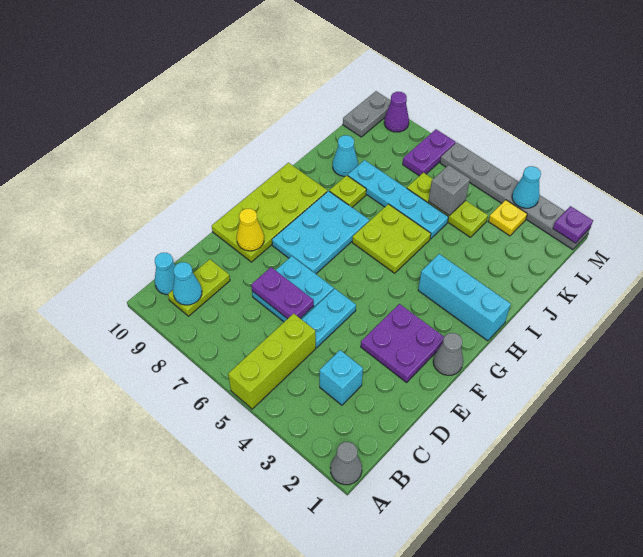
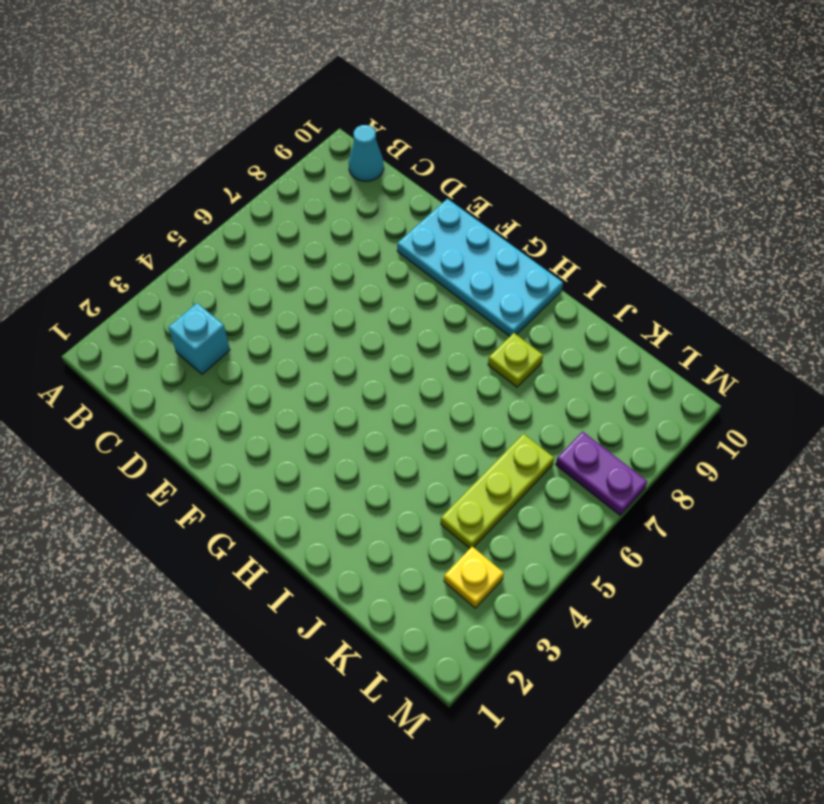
cyan plate E9:H10 level 1 -> lime plate E9:H10 level 1
none -> grey cone A1 level 1
none -> lime brick A5:C5 level 1
none -> lime plate B9:C9 level 1

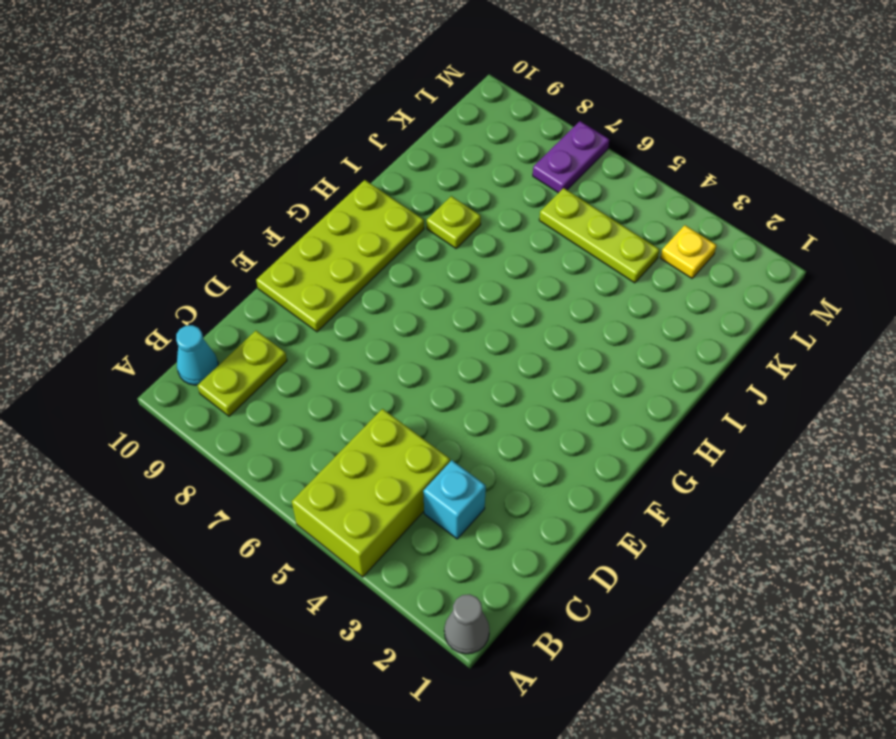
lime brick A4:C5 level 1 -> lime brick A5:C5 level 1
none -> cyan plate D5:E5 level 1
none -> cyan plate D6:E7 level 1
none -> purple plate E2:F3 level 1

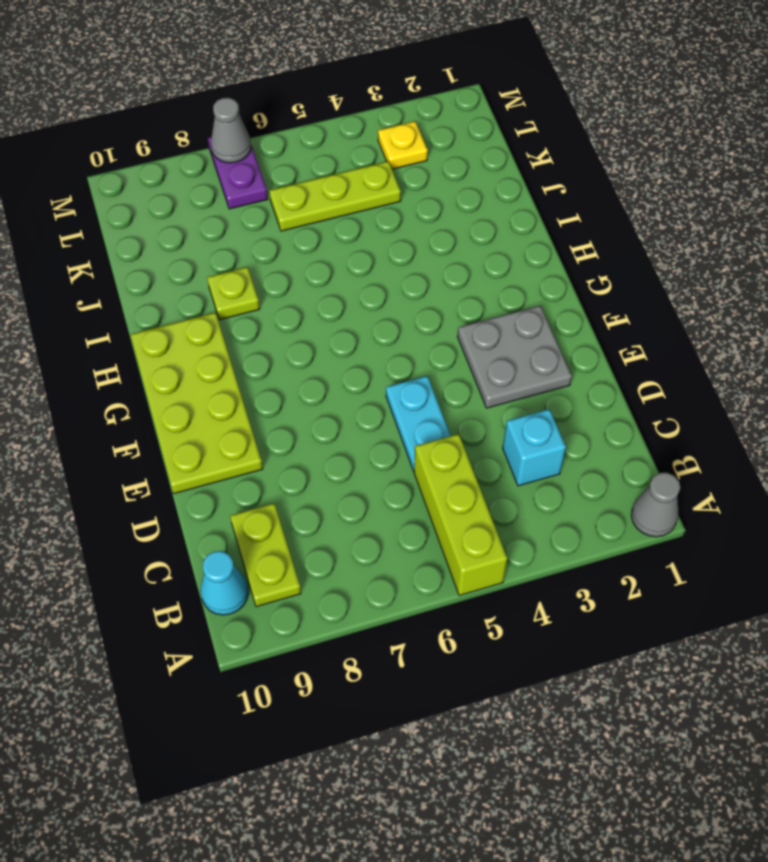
grey plate E2:F3 level 1 -> purple plate E2:F3 level 1
grey cone M7 level 2 -> grey cone F1 level 1
none -> cyan plate D6:E7 level 1
none -> cyan plate F7:H8 level 1
none -> cyan brick H1:H3 level 1

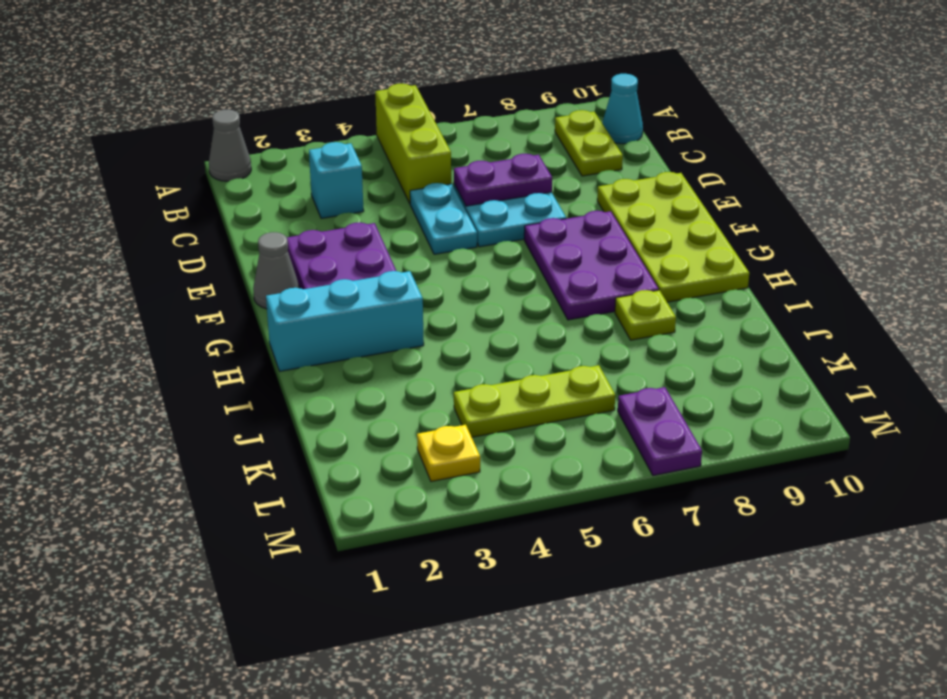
purple plate F7:H8 level 1 -> cyan plate F7:H8 level 1
none -> lime plate H5:I6 level 1
none -> cyan plate J5:J8 level 1
none -> cyan cone J9 level 1

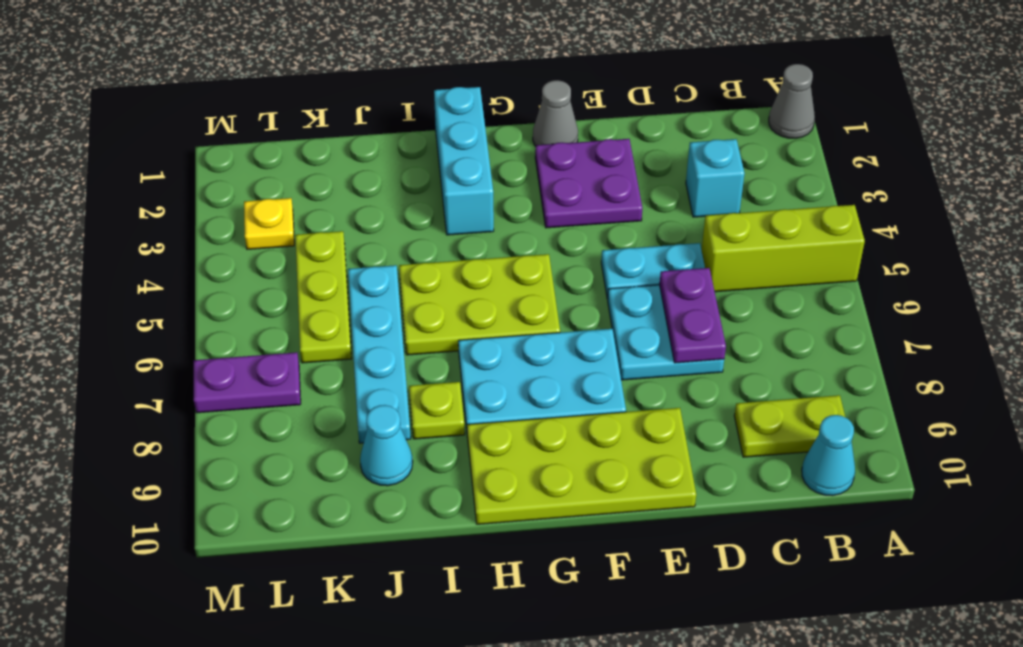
lime plate G5:I6 level 1 -> lime plate H5:I6 level 1
none -> grey plate L10:M10 level 1
none -> grey plate M1:M6 level 1
none -> purple cone M9 level 1

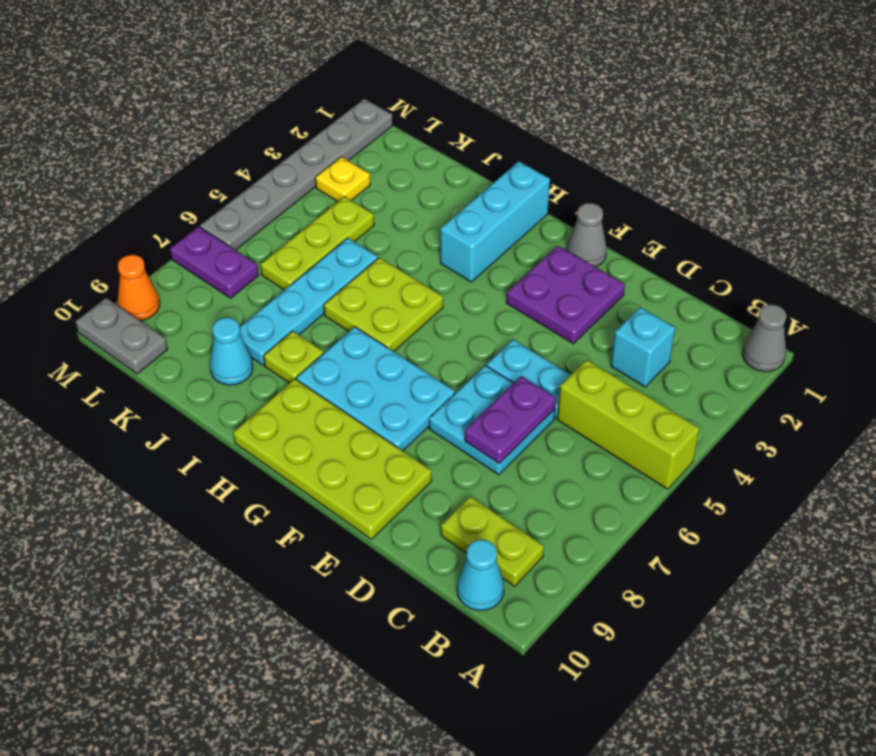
orange cone M9 level 1 -> purple cone M9 level 1
none -> cyan cone B9 level 2
none -> yellow cone E9 level 2
none -> grey brick K5 level 2

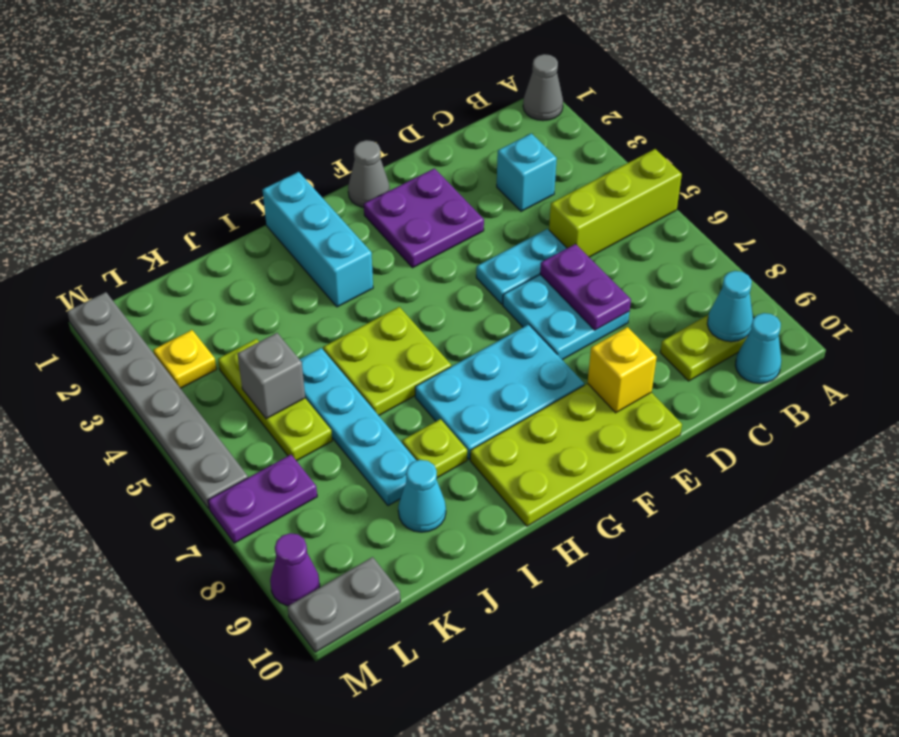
yellow brick E9 level 2 -> yellow cone E9 level 2
none -> purple plate M1 level 2
none -> cyan cone M3 level 2

